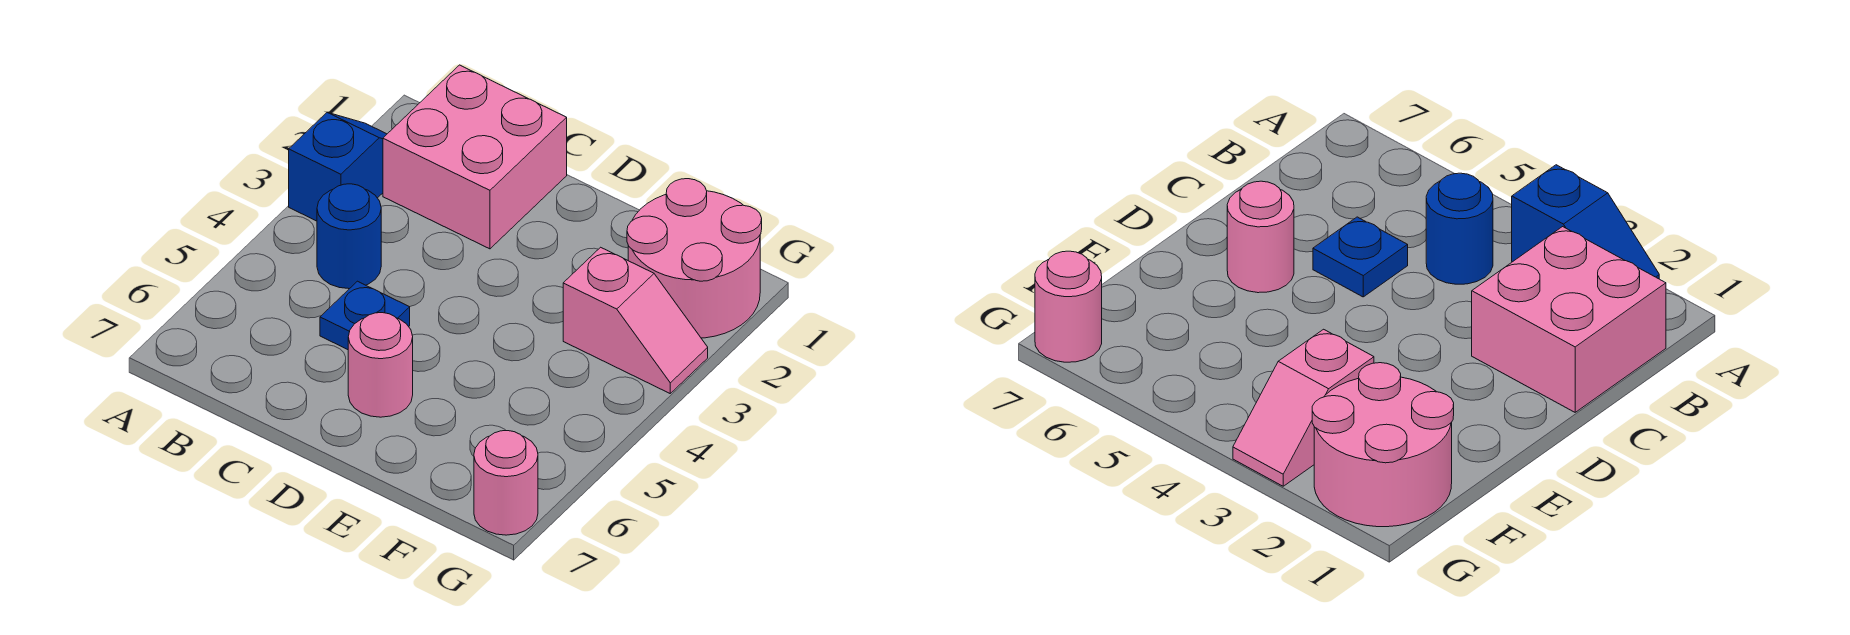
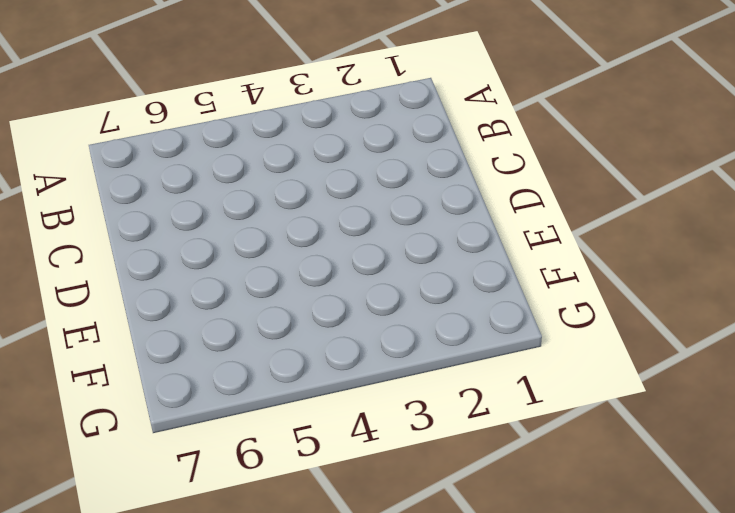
none -> blue slope A2:A3 level 1 top 3
none -> pink brick B1:C2 level 1

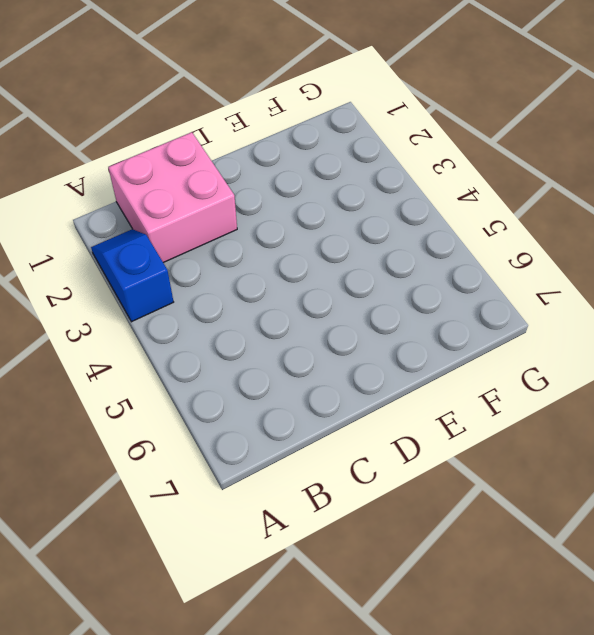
none -> blue round brick B4 level 1
none -> blue plate C5 level 1

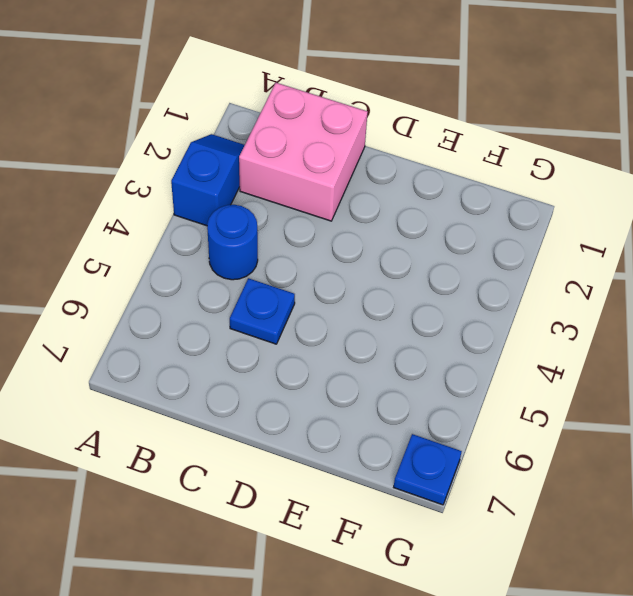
blue plate G7 level 1 -> pink round brick G7 level 1
none -> pink round brick D6 level 1
none -> pink round brick F1:G2 level 1

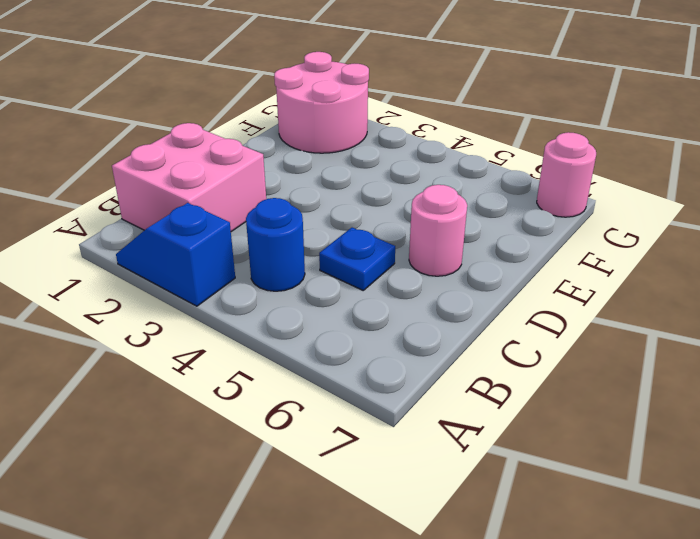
none -> pink slope F3:G3 level 1 top F

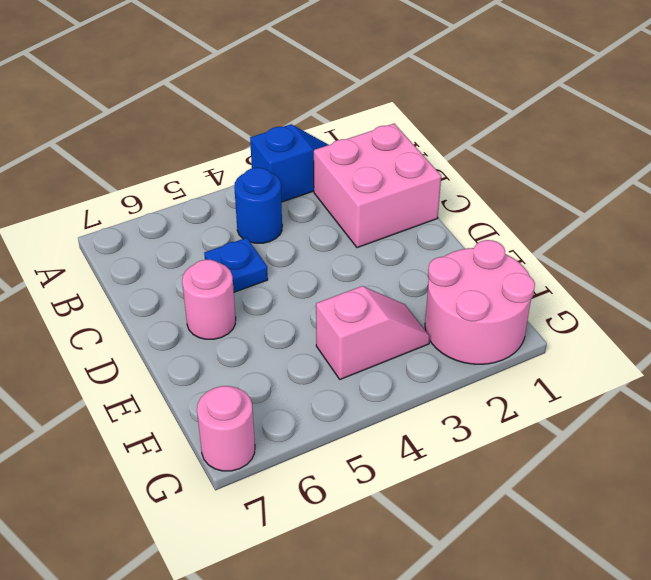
pink slope F3:F4 level 1 top 4 -> pink slope F3:G3 level 1 top F

